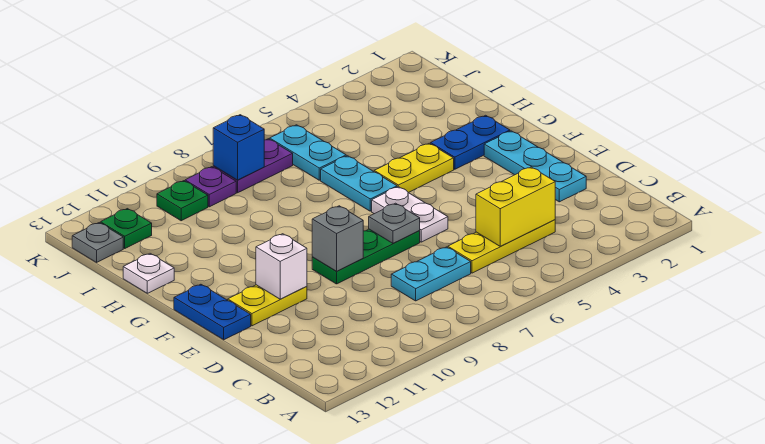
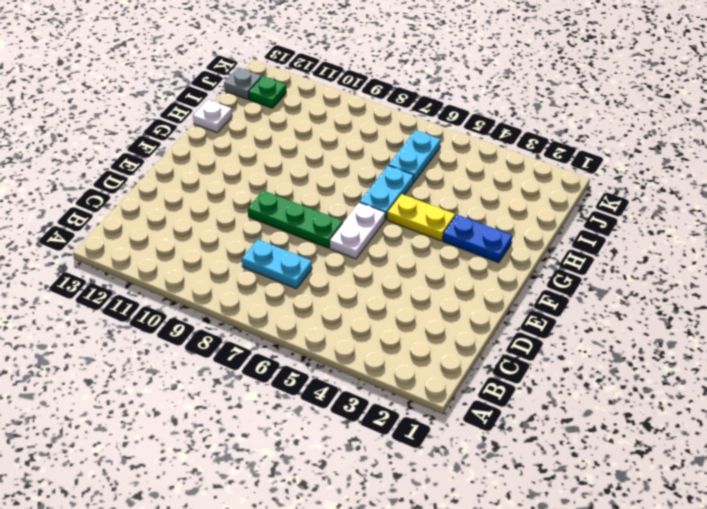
none -> yellow plate C4:C6 level 1
none -> cyan plate D2:F2 level 1
none -> yellow plate E11:E12 level 1

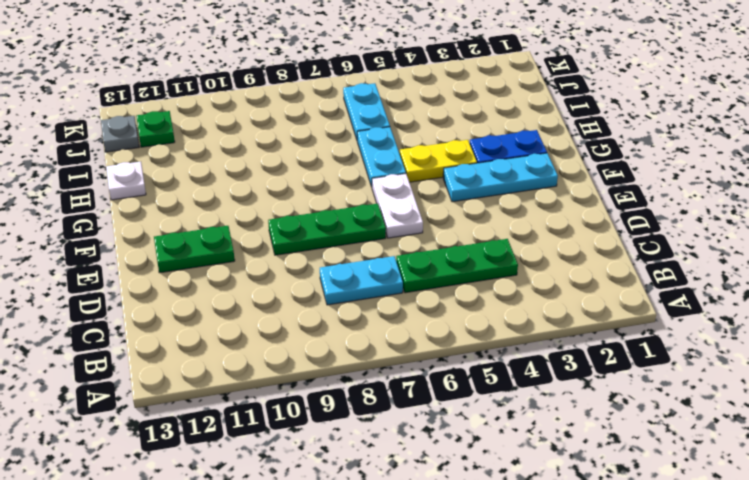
green plate C4:C6 level 1 -> yellow plate C4:C6 level 1
green plate E11:E12 level 1 -> yellow plate E11:E12 level 1
cyan plate F2:F4 level 1 -> cyan plate D2:F2 level 1
none -> blue plate E13:F13 level 1
none -> purple plate J7:J8 level 1
none -> purple plate J9 level 1

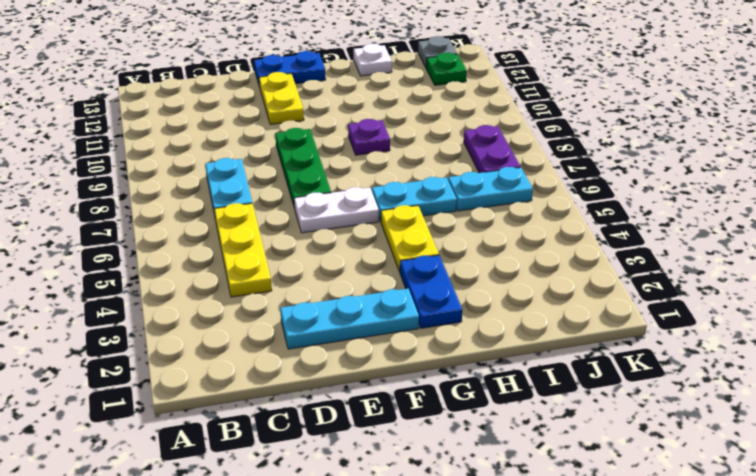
purple plate G9 level 1 -> purple plate J9 level 1
none -> green plate J10 level 1
none -> yellow brick C4:C5 level 2
none -> grey plate E7 level 2

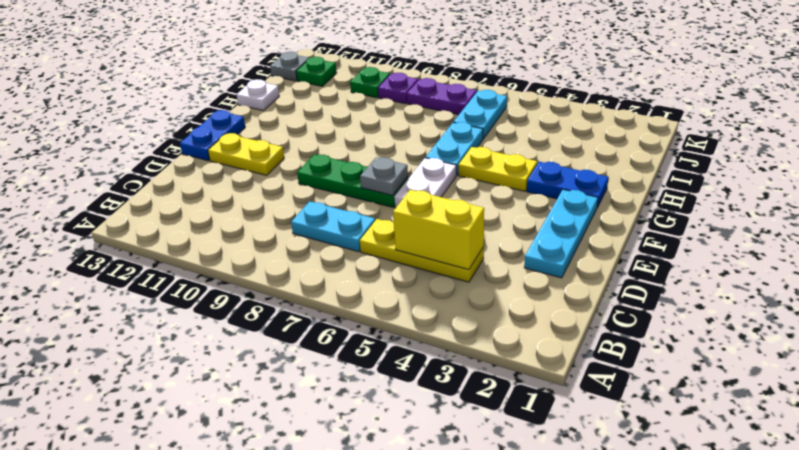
none -> grey brick E9 level 2
none -> white brick E11 level 2
none -> blue brick J8 level 2

